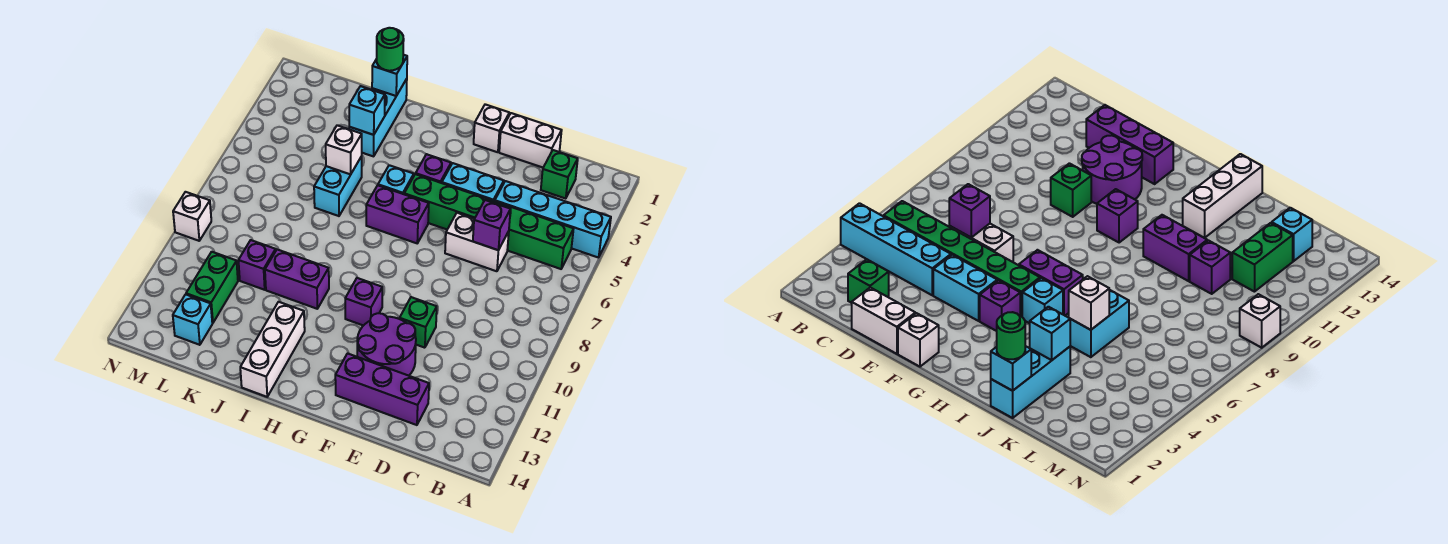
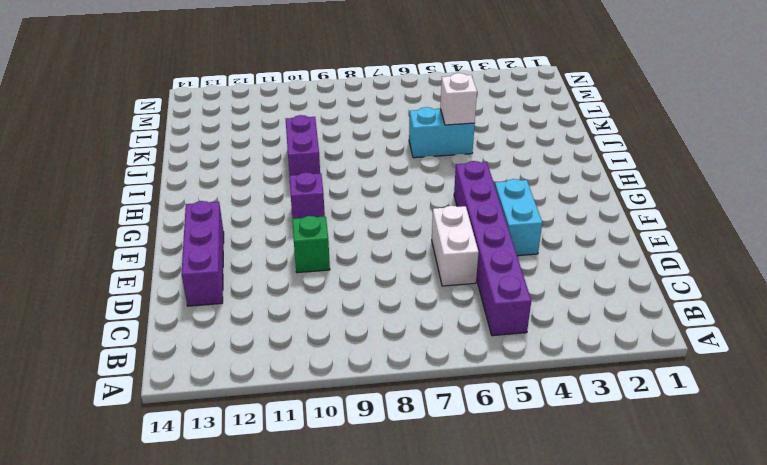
purple brick B5:G5 level 1 -> green brick B5:G5 level 1
none -> cyan brick A4:D4 level 1
none -> green brick C2 level 1
none -> white brick D1:E1 level 1

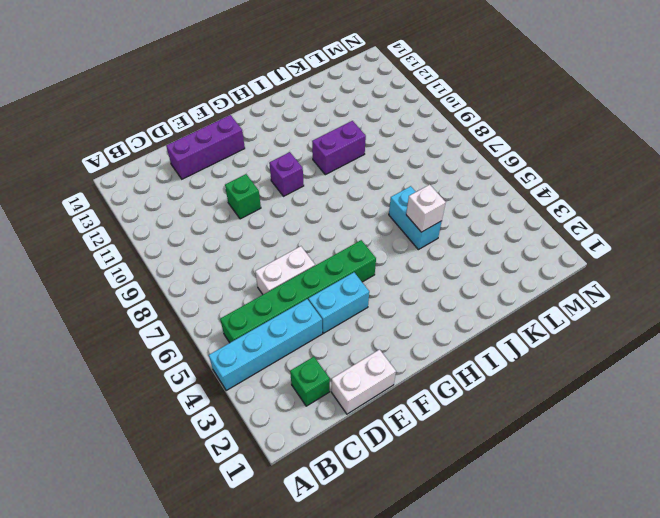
none -> purple round brick E11:F12 level 1
none -> white brick F1 level 1
none -> purple brick G4 level 1

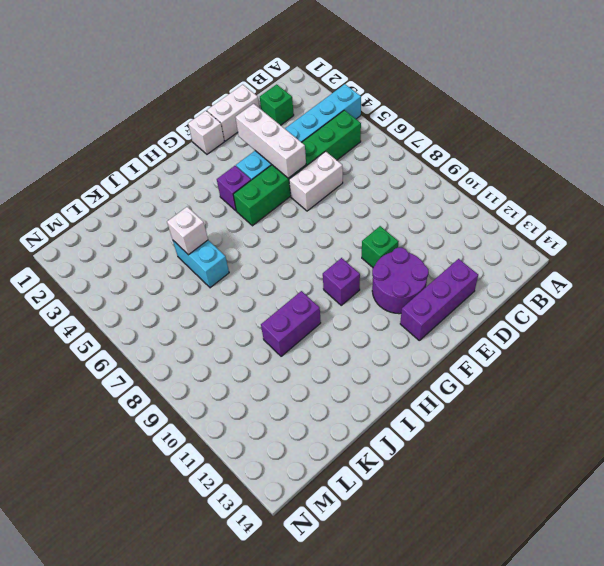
white brick E3:E5 level 2 -> white brick I12:I14 level 1
none -> purple brick G6:H6 level 1
none -> cyan brick H5 level 1
none -> cyan brick J1:J3 level 1

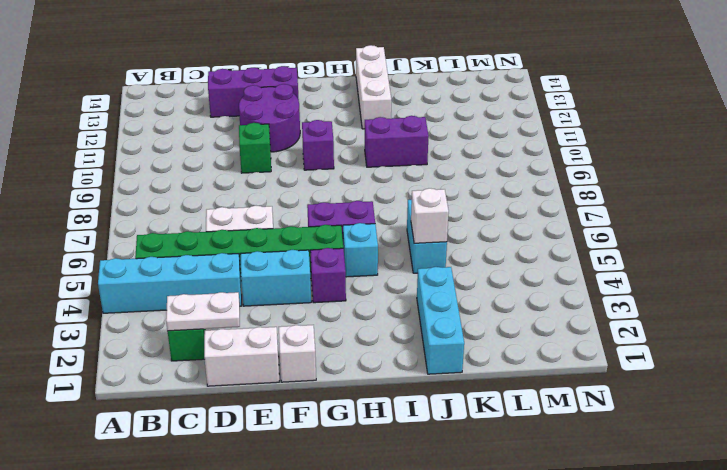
white plate C2:D2 level 2 -> none
none -> purple brick K10 level 1
none -> green brick L11:L12 level 1
none -> cyan brick L13 level 1

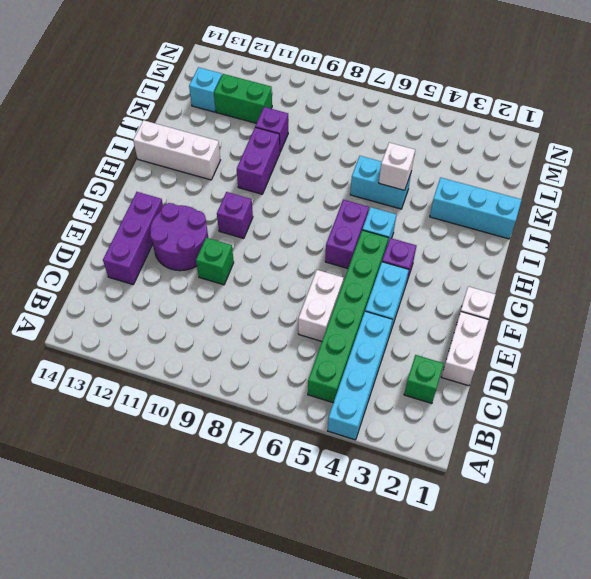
none -> white brick N9 level 1
none -> purple brick D6 level 2
none -> cyan brick J1 level 2

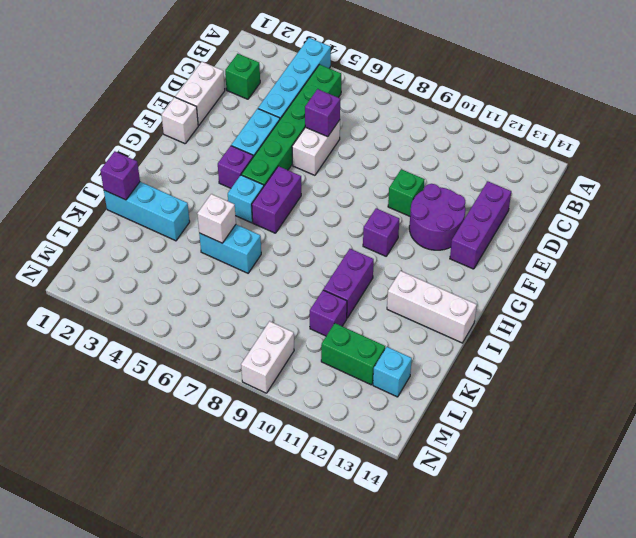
purple brick J1 level 2 -> cyan brick J1 level 2
white brick M9:N9 level 1 -> white brick N9 level 1
none -> cyan brick J3 level 2
none -> green round brick J1 level 3

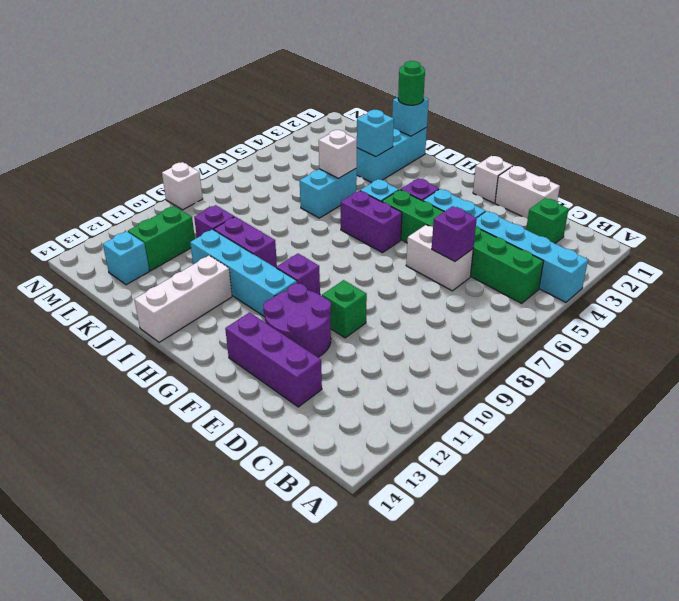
cyan brick G11:J11 level 1 -> none

